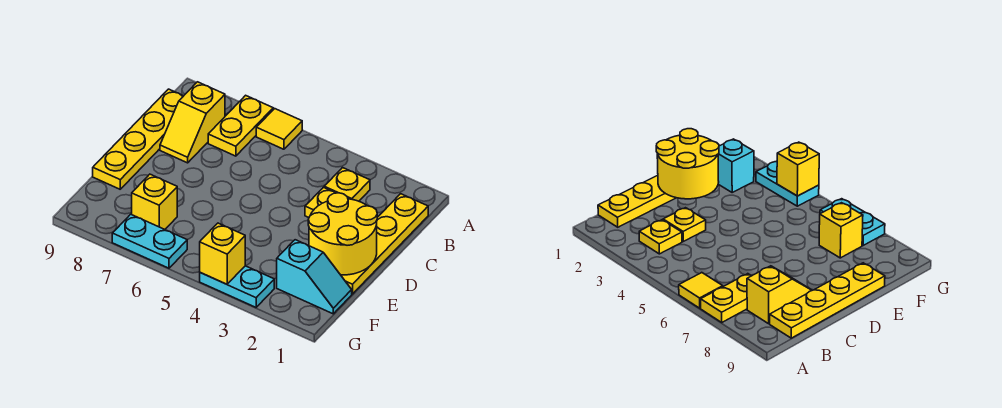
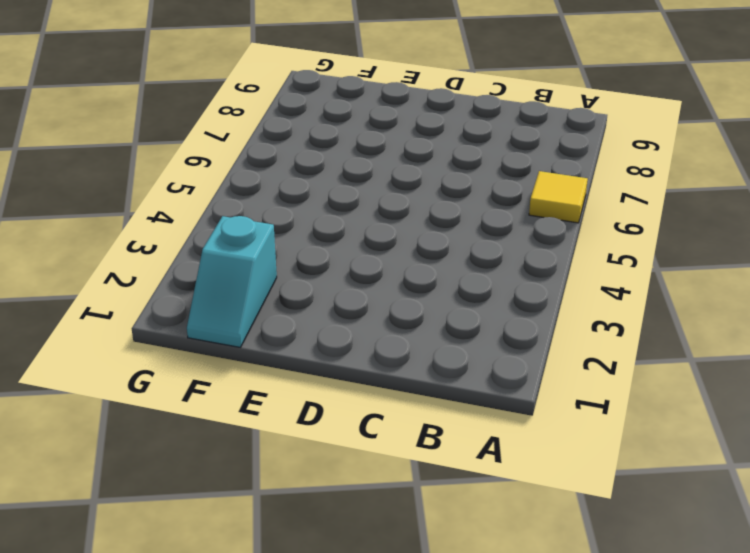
none -> yellow plate A7:B7 level 1
none -> yellow plate B1:E1 level 1
none -> yellow plate B3 level 1

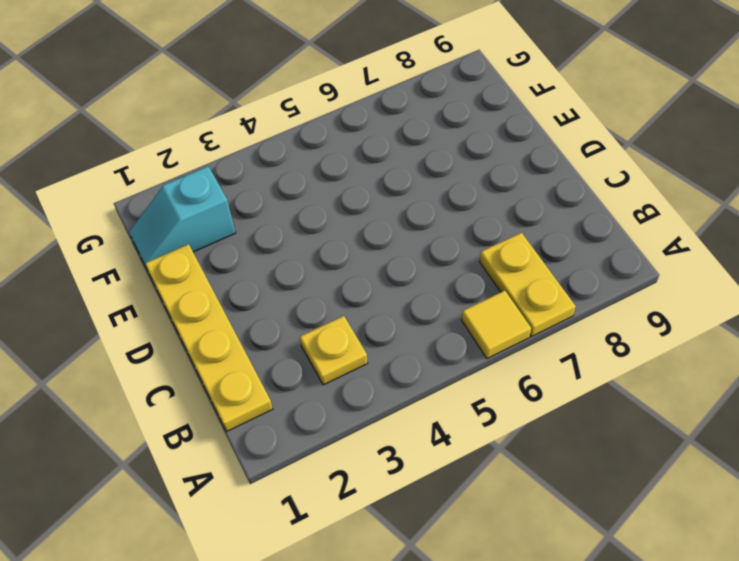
none -> yellow slope B8:C8 level 1 top B
none -> yellow plate B9:E9 level 1
none -> yellow plate C3 level 1

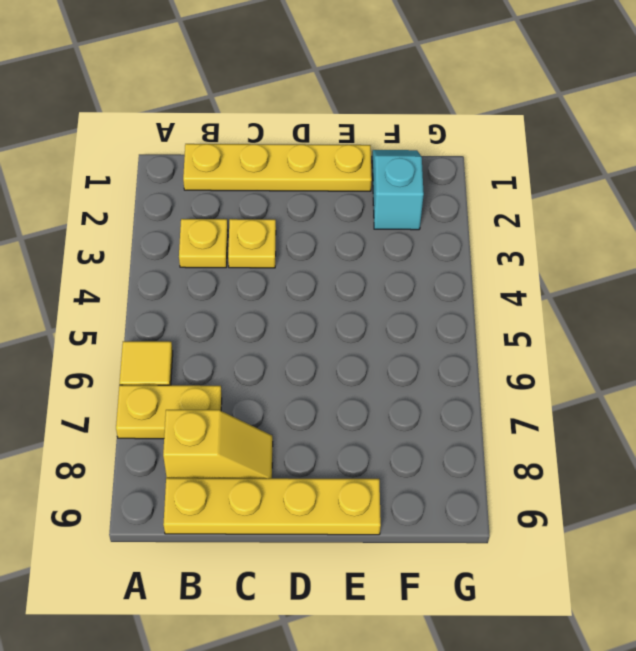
none -> yellow brick F7 level 1
none -> cyan plate G3:G4 level 1
none -> cyan plate G6:G7 level 1

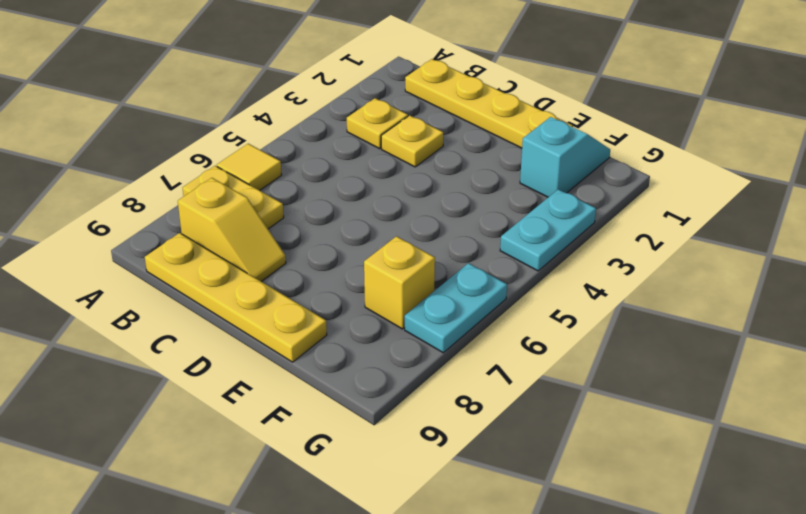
none -> yellow round brick D1:E2 level 2
none -> yellow brick G4 level 2

